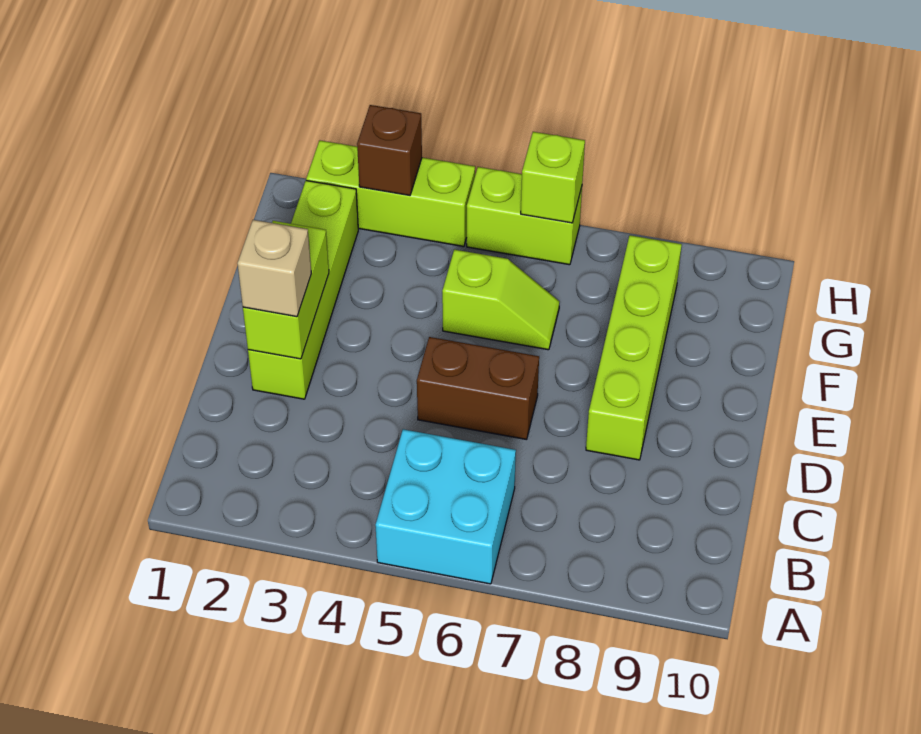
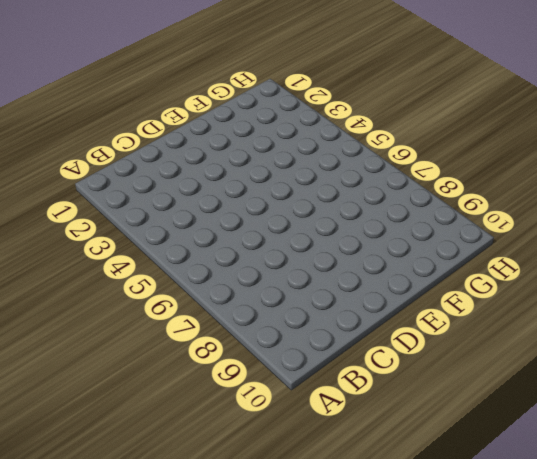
none -> cyan brick A5:B6 level 1
none -> lime brick D2:G2 level 1

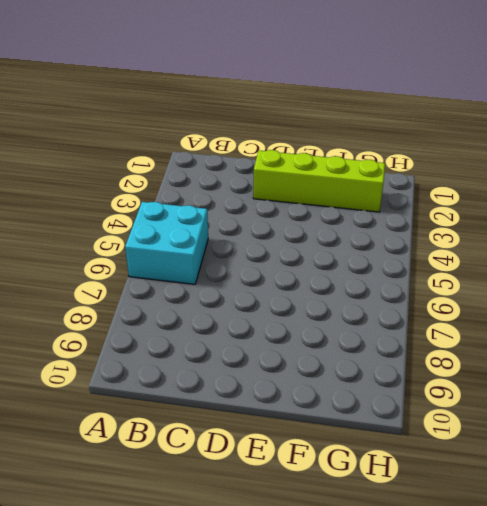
none -> brown brick D5:D6 level 1
none -> lime brick D8:G8 level 1

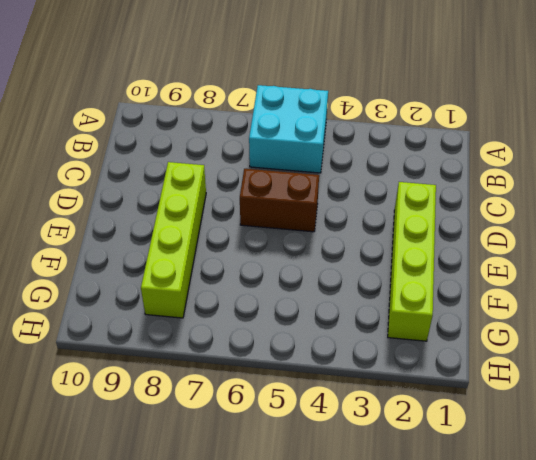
none -> lime slope F5:F6 level 1 top 5
none -> lime brick H2:H4 level 1

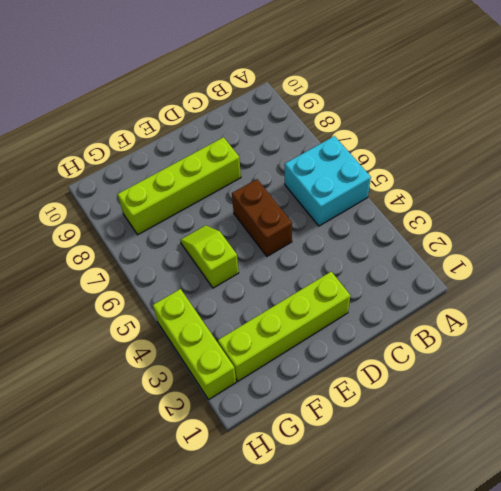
none -> lime brick H5:H6 level 1
none -> lime brick D2:E2 level 2

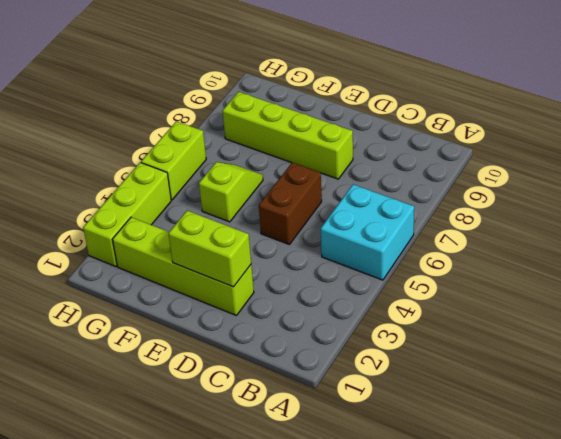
none -> brown brick H3 level 2
none -> lime brick H6 level 2

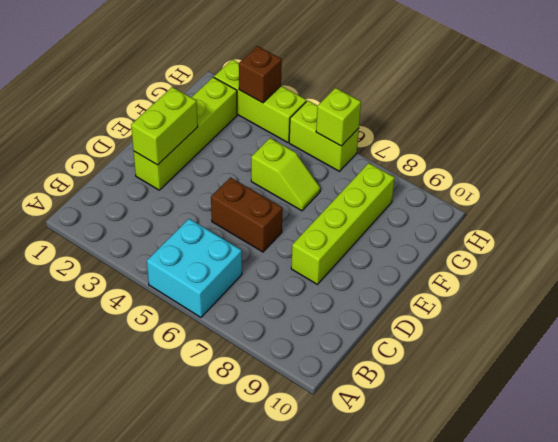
none -> tan brick D2 level 3

